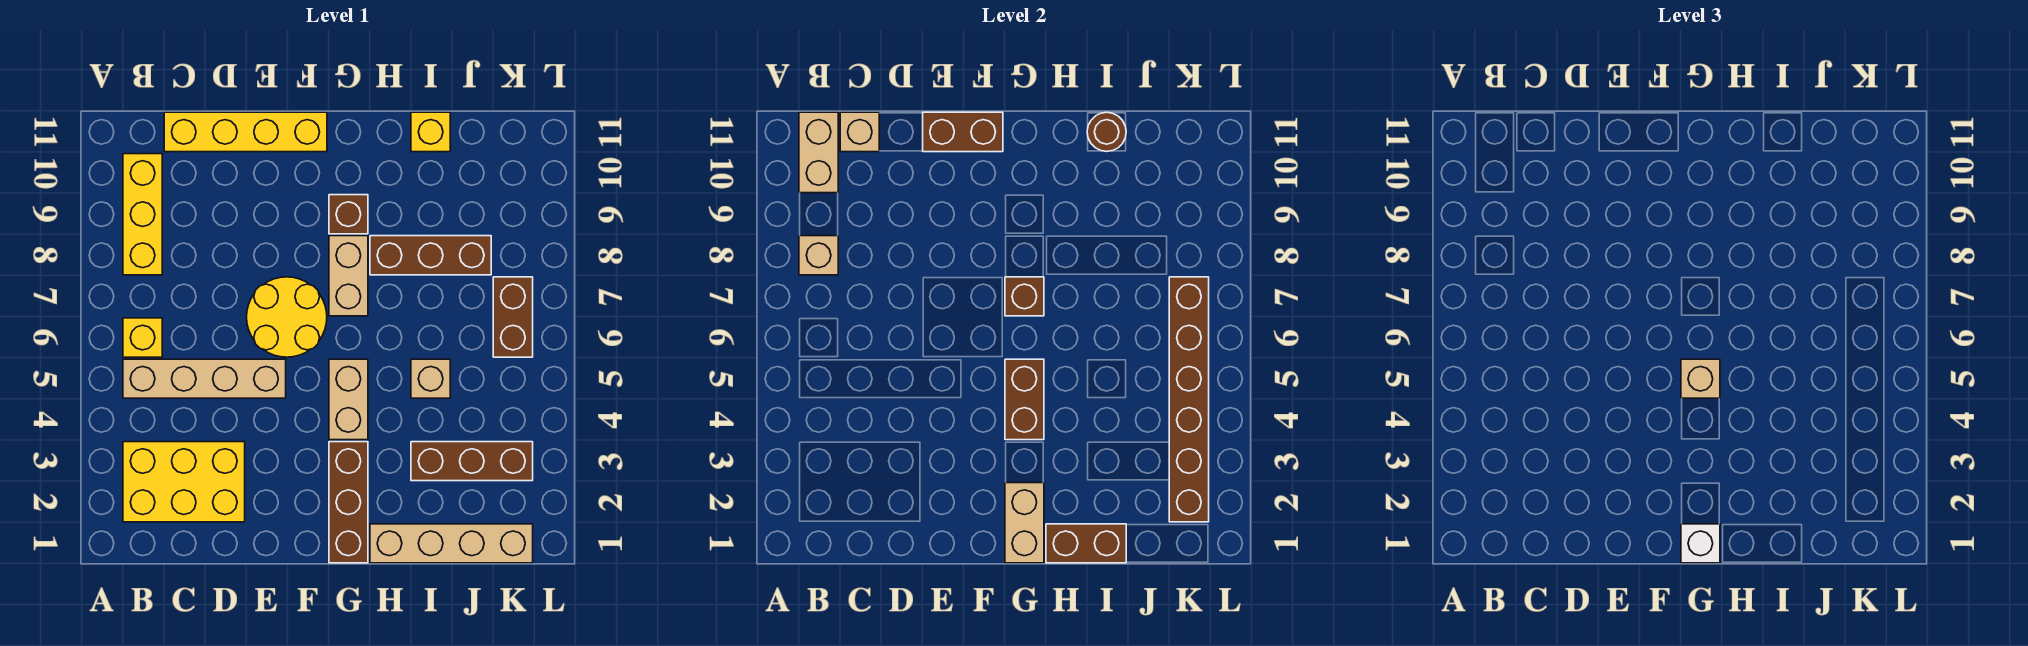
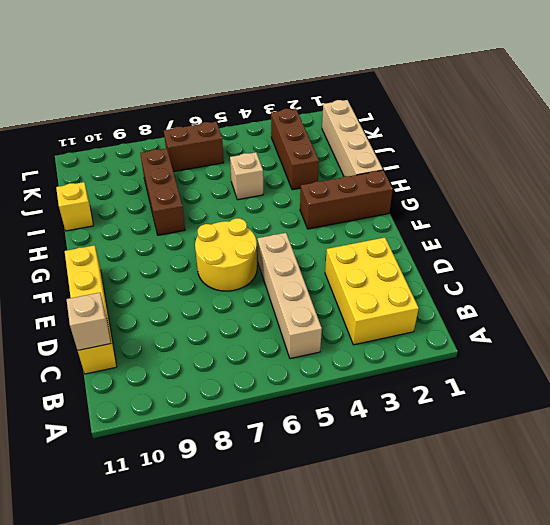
none -> yellow brick B6 level 1
none -> yellow brick B8:B10 level 1
none -> tan brick G4:G5 level 1

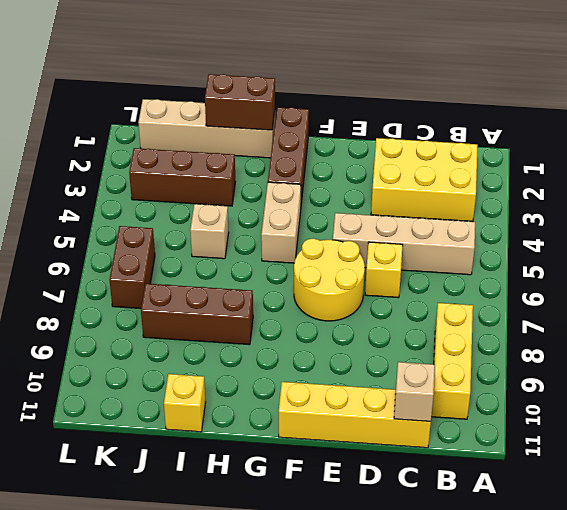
yellow brick D6 level 1 -> yellow brick B6 level 1
none -> tan brick G7:G8 level 1
none -> brown brick G9 level 1
none -> tan brick B8 level 2

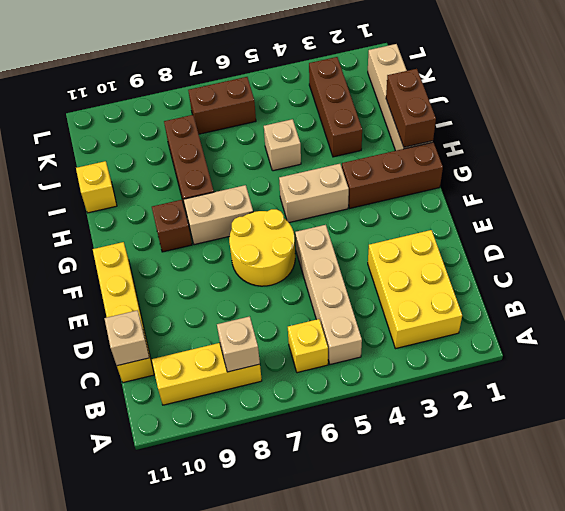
none -> tan brick B10:B11 level 2
none -> brown brick E11:F11 level 2
none -> tan brick G1:G2 level 2

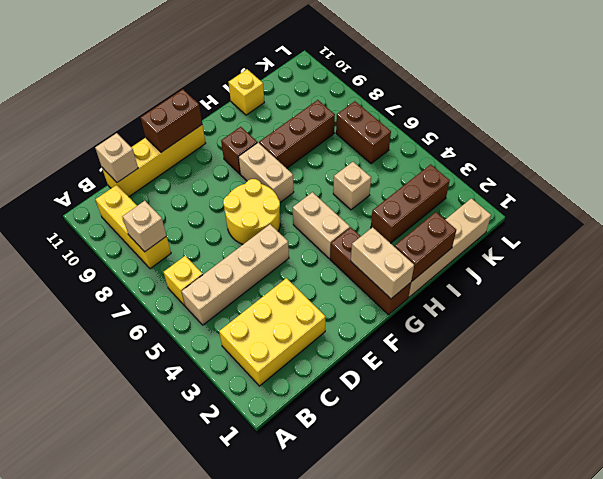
none -> tan brick B10:B11 level 2
none -> brown brick G4:G5 level 2
none -> brown brick G7 level 2

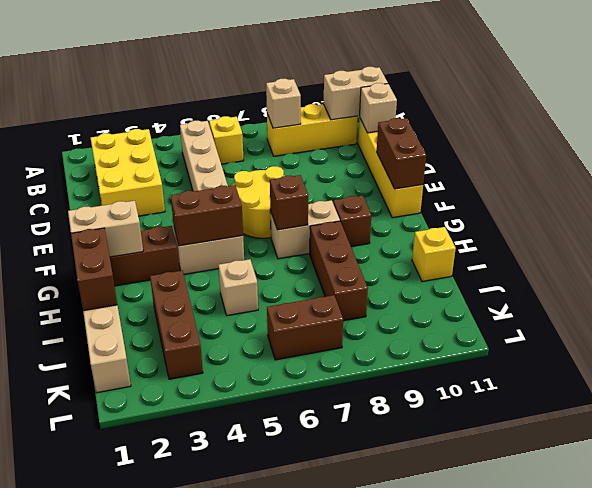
none -> brown round brick I11 level 2
none -> brown brick K2:K7 level 2
none -> white brick G1 level 3

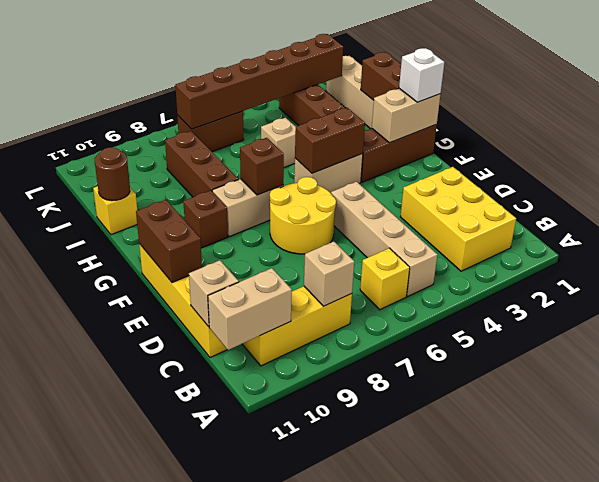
none -> tan brick G5 level 3

